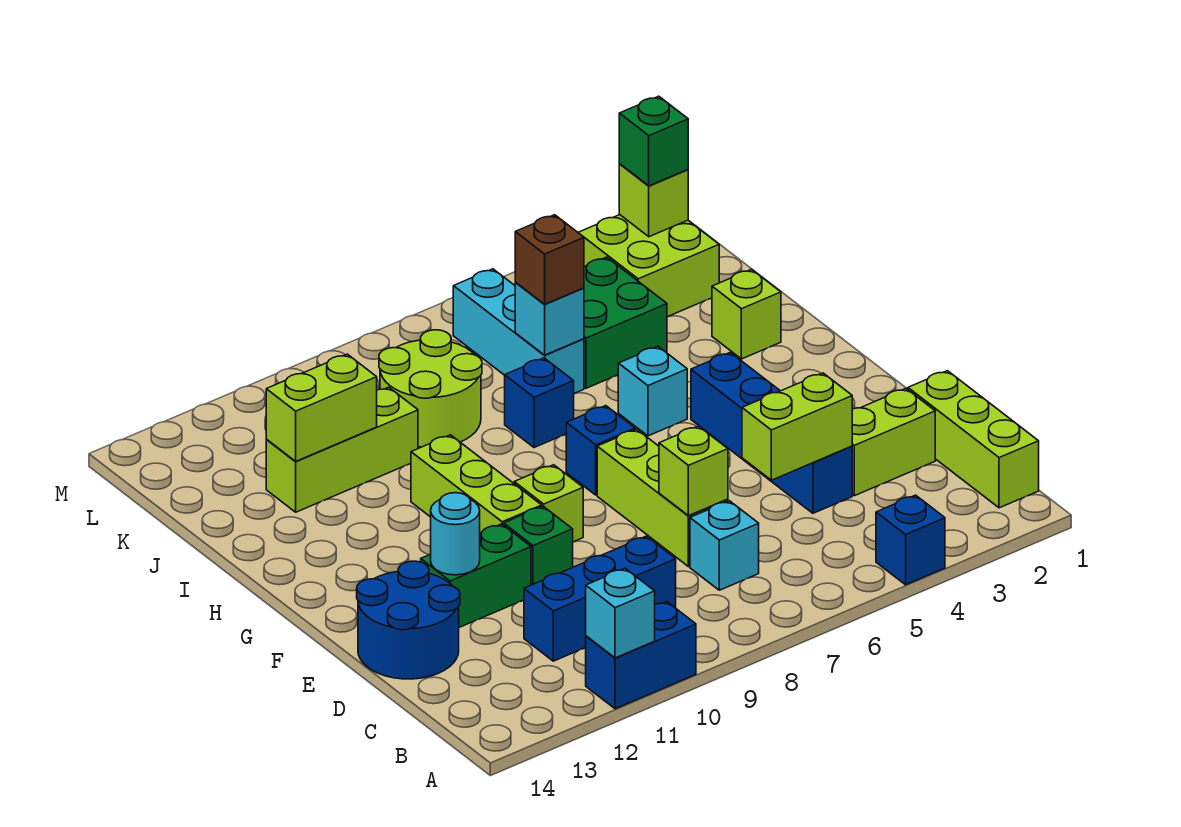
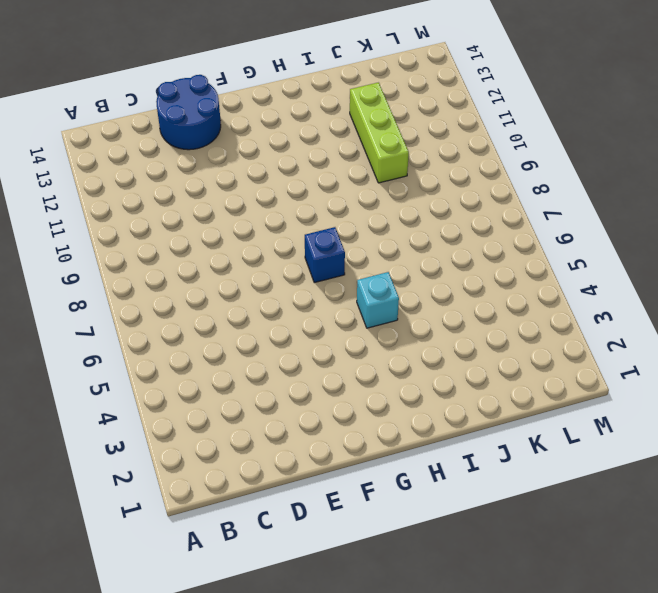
none -> blue brick A4 level 1
none -> blue brick A10:A11 level 1
none -> lime brick B1:D1 level 1
none -> cyan brick C7 level 1

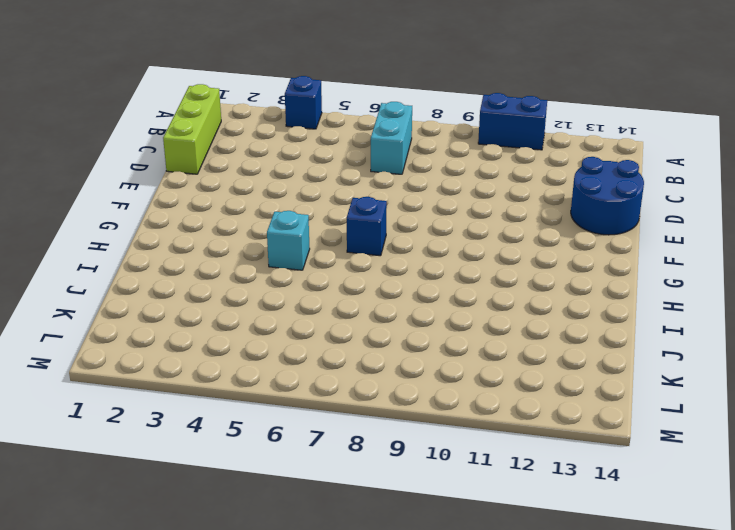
cyan brick B7:C7 level 1 -> cyan brick C7 level 1
none -> blue brick C9:C11 level 1
none -> lime brick D2:D3 level 1
none -> blue brick D4:G4 level 1
none -> lime brick D7:F7 level 1

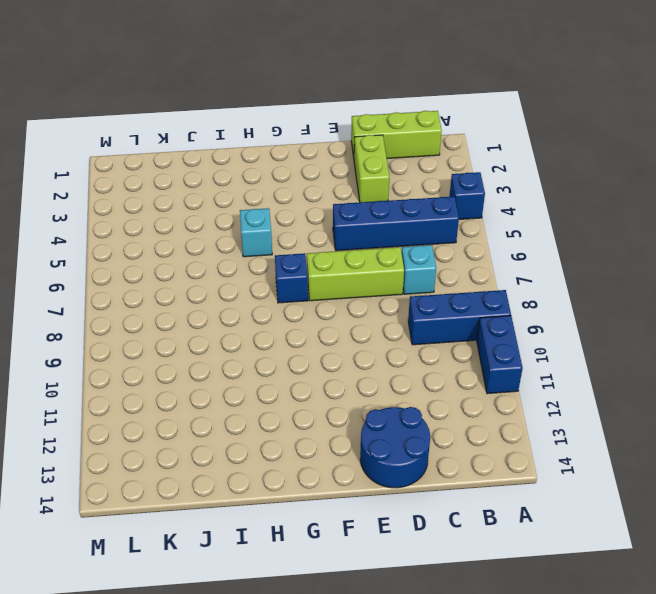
blue brick A9:C9 level 1 -> blue brick C9:C11 level 1
blue brick B5:E5 level 1 -> blue brick D4:G4 level 1
none -> green brick E10 level 1
none -> green brick E11:E12 level 1
none -> lime brick F9 level 1
none -> lime brick F10:H10 level 1

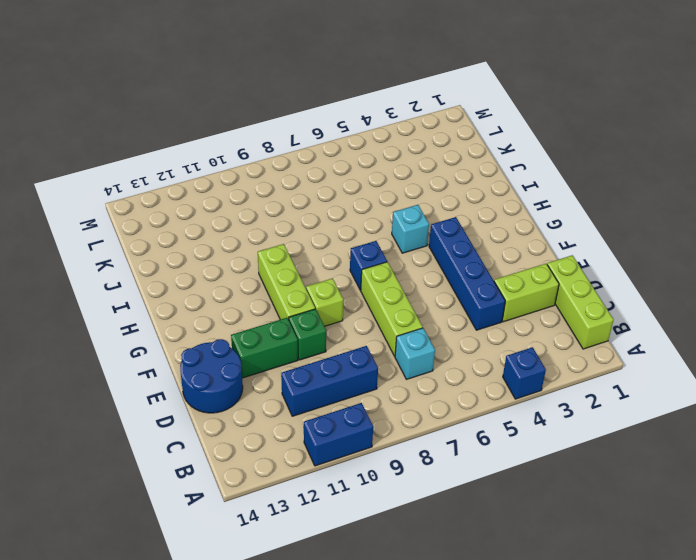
none -> lime brick I2 level 1
none -> blue brick I7 level 1
none -> green brick J4:K5 level 1
none -> cyan brick J6:L6 level 1

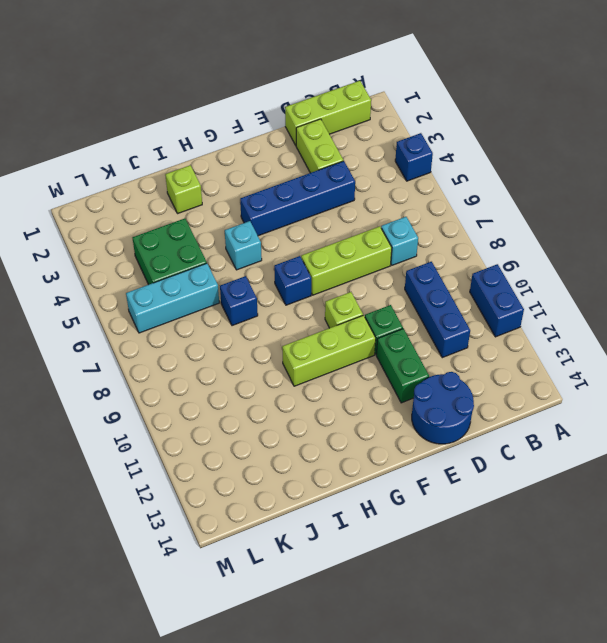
none -> lime round brick J8:K9 level 1
none -> lime brick J10:J12 level 1
none -> lime brick K2:L3 level 1
none -> cyan brick A11 level 2

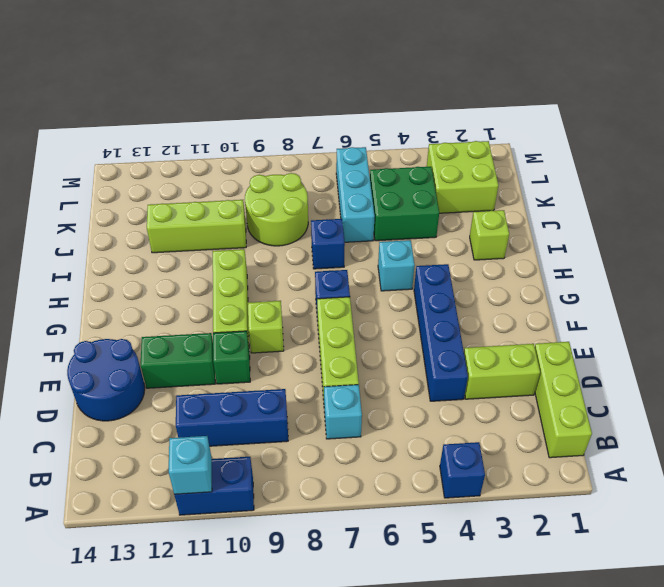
none -> lime brick D4:D5 level 2
none -> lime brick D7 level 2
none -> cyan round brick E12 level 2
none -> cyan brick J6 level 2

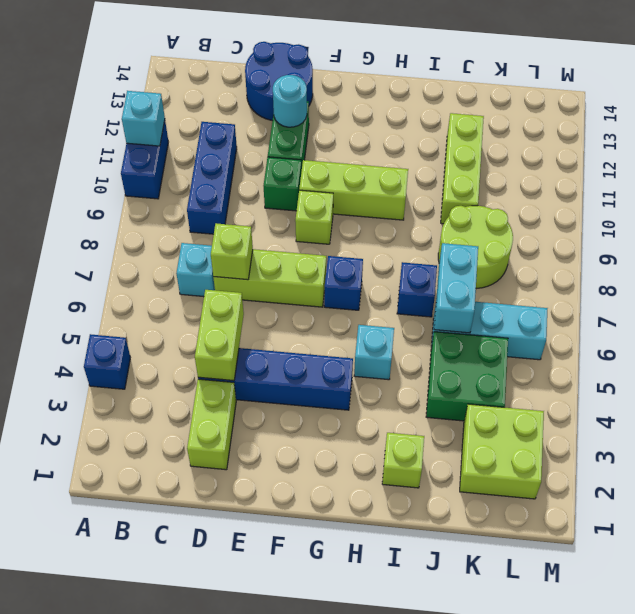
cyan brick J6:J7 level 2 -> cyan brick J6 level 2
none -> lime brick B1:D1 level 1
none -> lime brick J11:J12 level 2
none -> lime brick L2 level 2
none -> brown brick J6 level 3

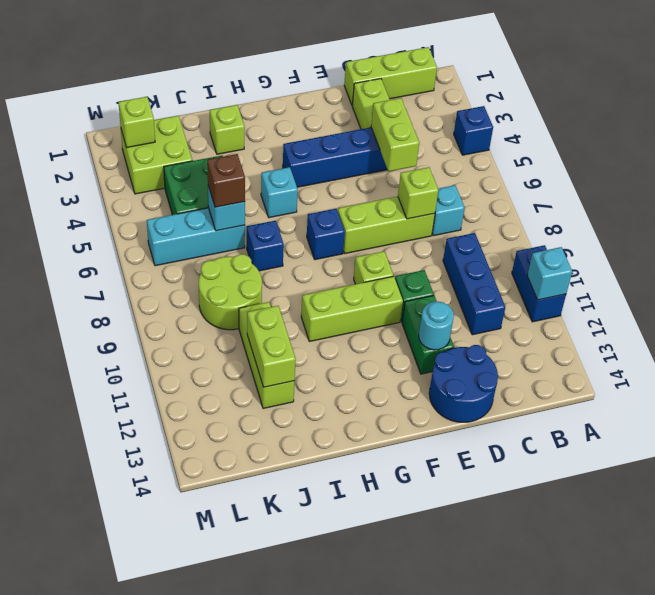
none -> green brick L2 level 3

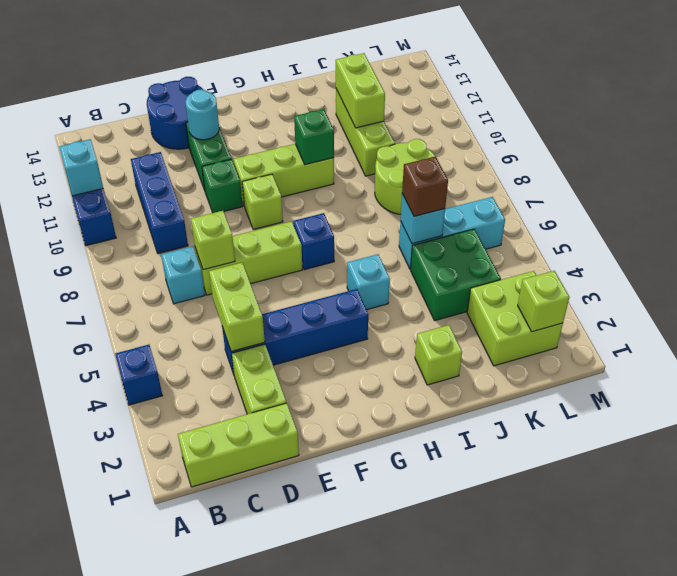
green brick H10 level 2 -> green brick L2 level 3
none -> blue brick I7 level 1

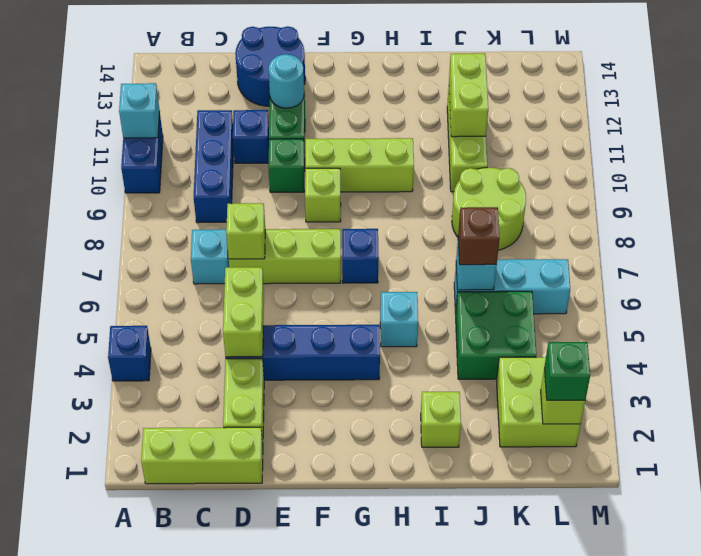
blue brick D11 level 1 -> blue brick I7 level 1

